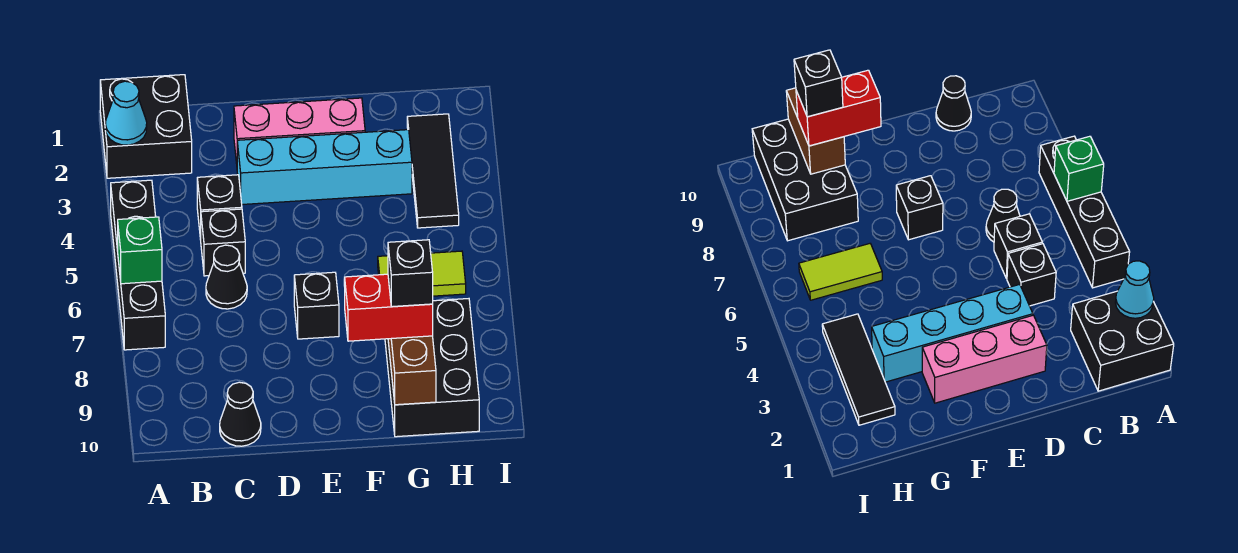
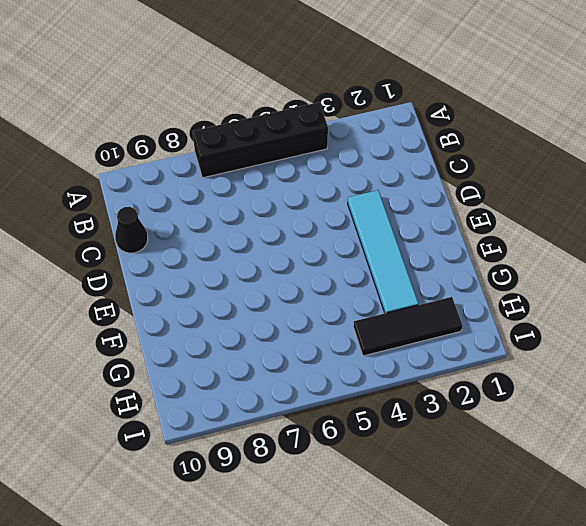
cyan tile D3:G3 level 1 -> cyan brick D3:G3 level 1
none -> black brick A1:B2 level 1
none -> black brick C4 level 1
none -> black brick C5 level 1

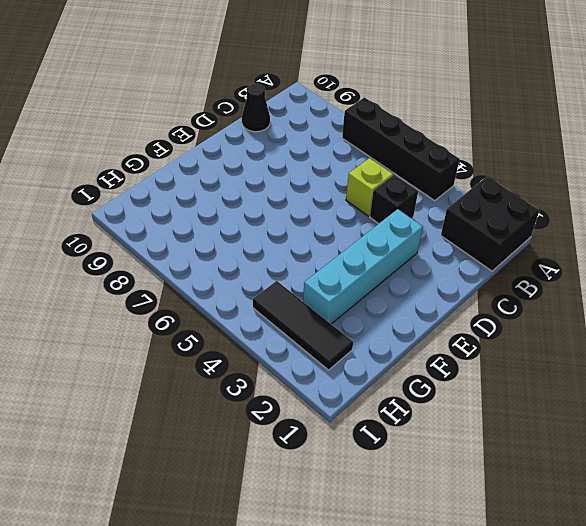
lime brick C5 level 1 -> black brick C5 level 1
none -> black cone C6 level 1
none -> pink brick D2:F2 level 1
none -> black brick E7 level 1

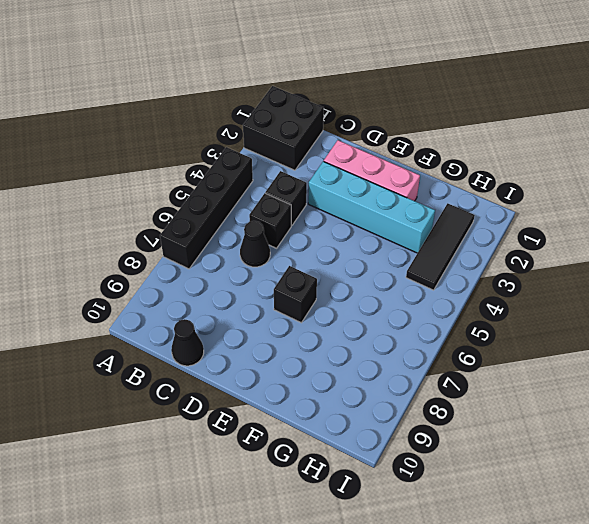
none -> lime tile G6:H6 level 1
none -> black brick G8:H10 level 1
none -> cyan cone A2 level 2

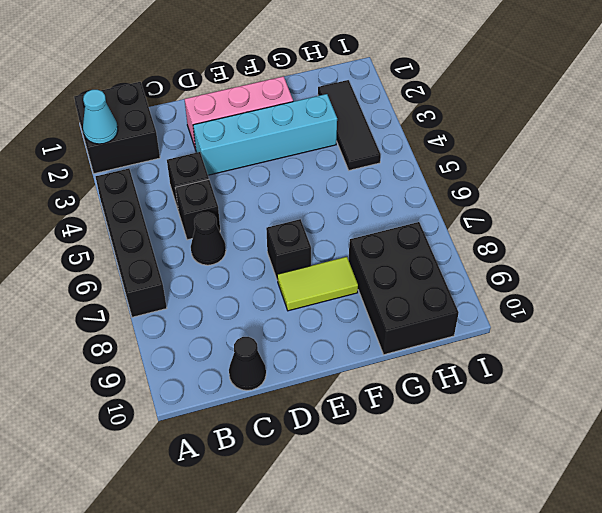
lime tile E8:F8 level 1 -> lime tile G6:H6 level 1
none -> green brick A6 level 2
none -> brown brick G9:G10 level 2
none -> red brick F9:G9 level 3

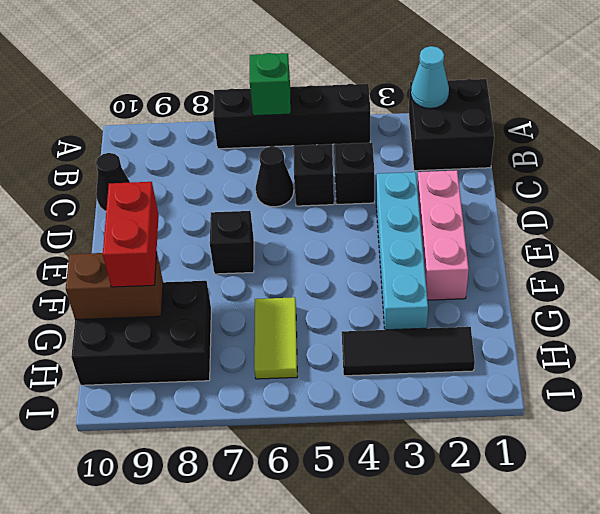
none -> black brick G9 level 4

